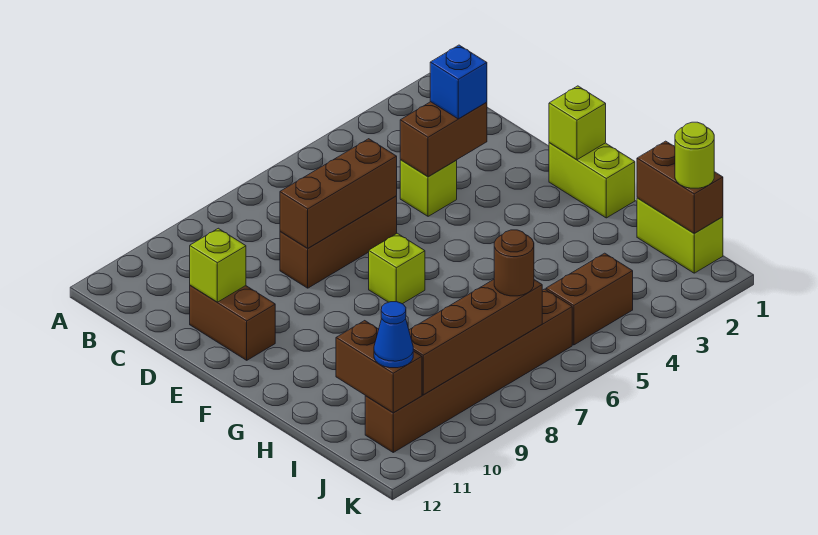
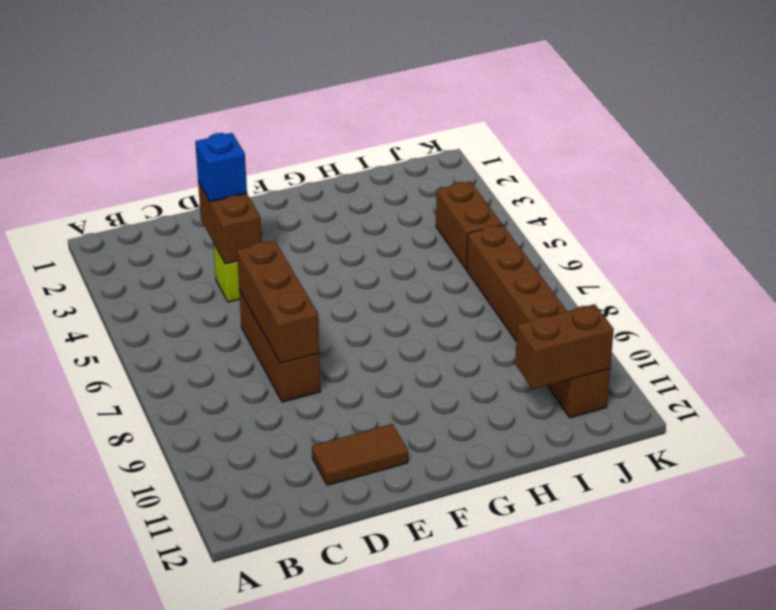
brown tile D11:E11 level 1 -> brown brick D11:E11 level 1
none -> lime brick F1:G1 level 1
none -> lime brick F7 level 1
none -> lime brick I1:J1 level 1

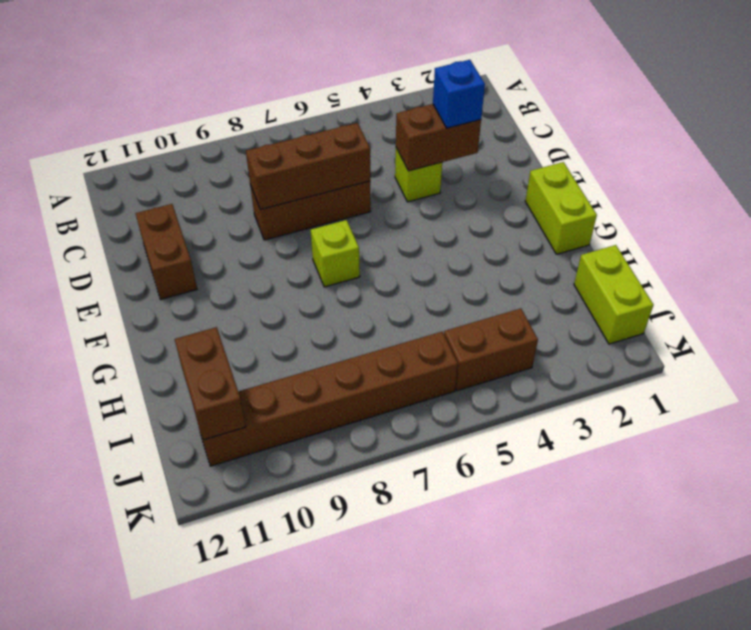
none -> lime brick D11 level 2
none -> lime brick F1 level 2
none -> brown brick I1:J1 level 2

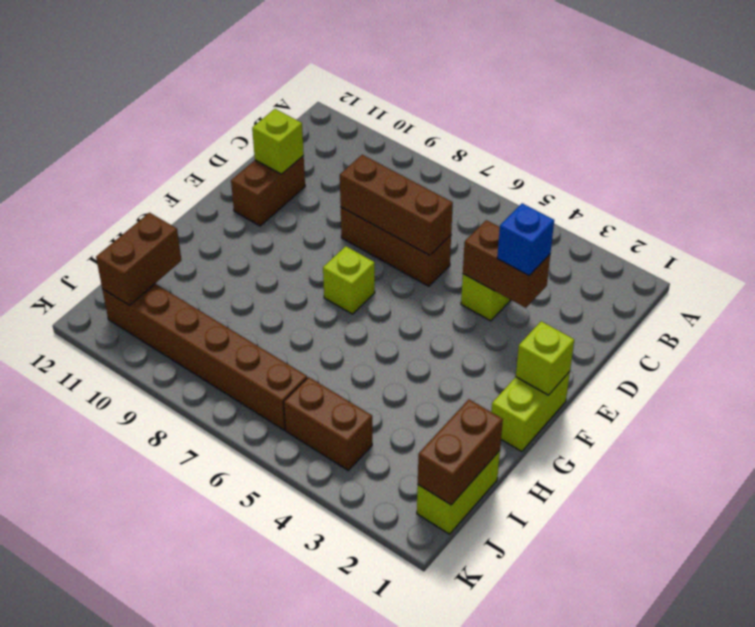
none -> brown brick J7:J10 level 2
none -> lime round brick J1 level 3
none -> brown round brick J7 level 3

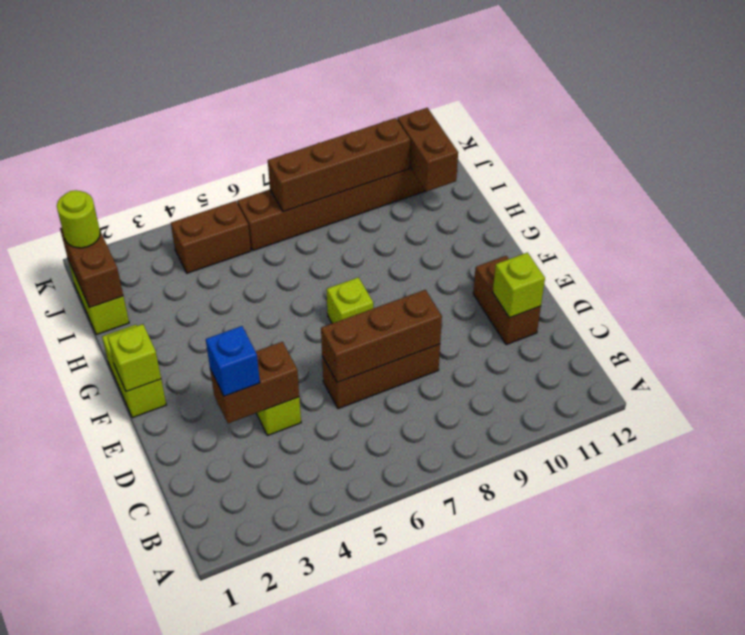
none -> brown round brick J7 level 3
none -> blue cone J11 level 3

